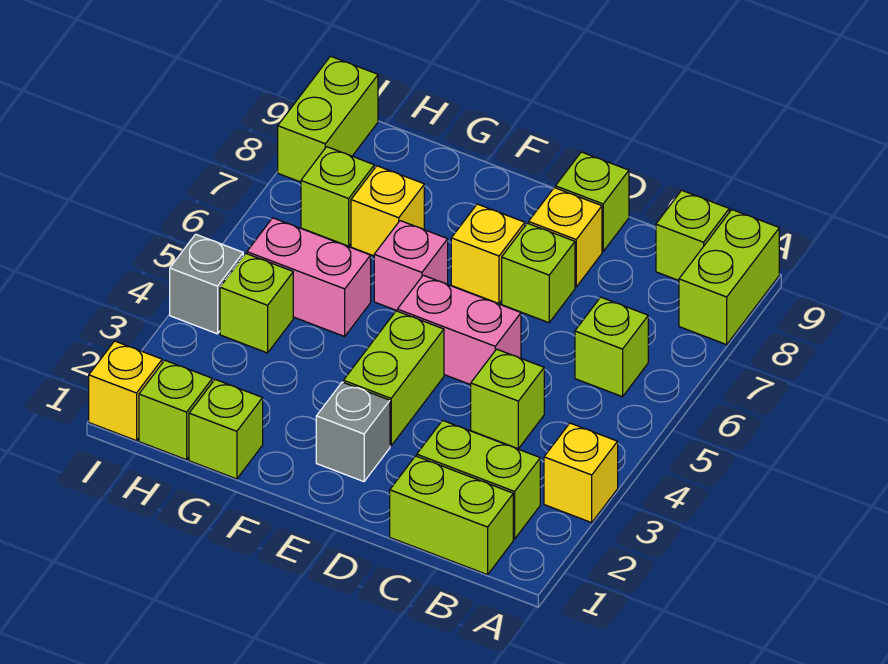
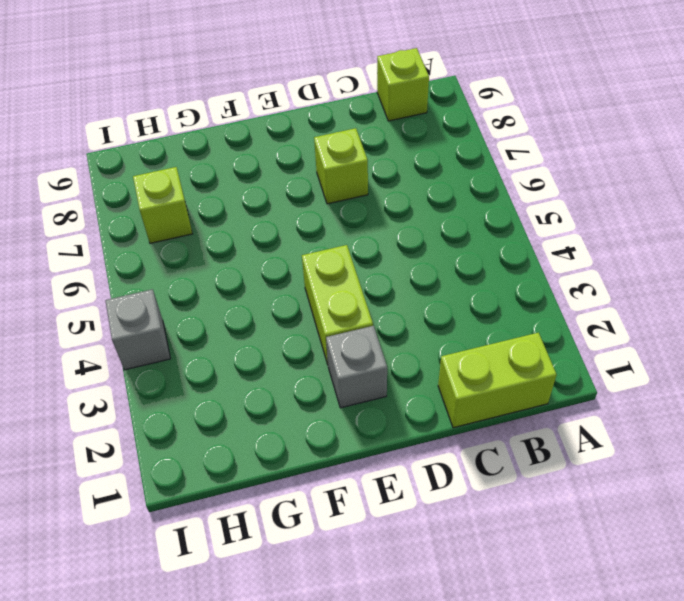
none -> yellow brick A3 level 1
none -> lime brick A8:A9 level 1
none -> lime brick B2:C2 level 1

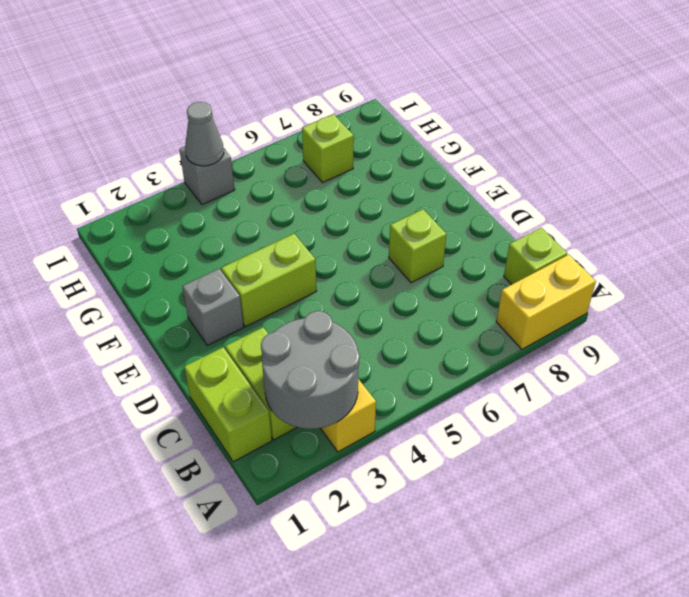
grey round brick A2:B3 level 2 -> none
yellow brick A8:A9 level 1 -> lime brick A8:A9 level 1
grey cone I4 level 2 -> none
none -> lime brick B6 level 1
none -> lime brick C4 level 1
none -> pink brick D5:E5 level 1

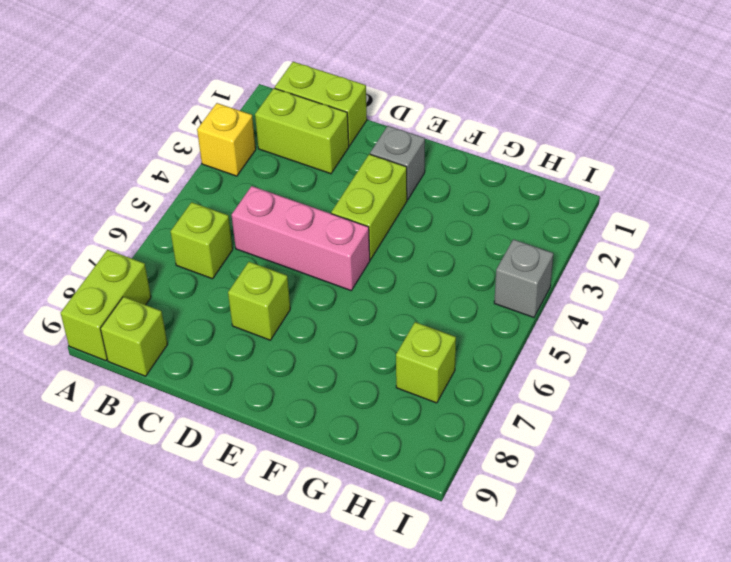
pink brick C5:E5 level 1 -> pink brick D5:E5 level 1
none -> lime brick C4 level 1
none -> yellow brick D8 level 1
none -> lime brick D9 level 1

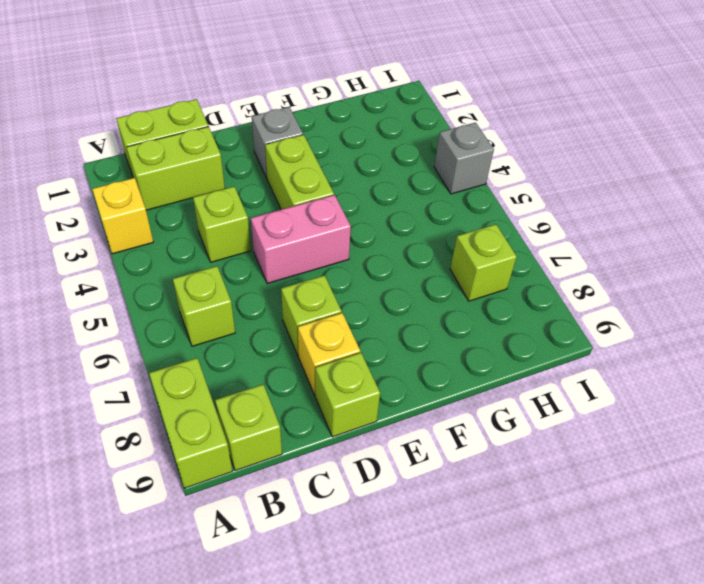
none -> yellow brick E7 level 1
none -> pink brick F6 level 1
none -> lime brick G1 level 1

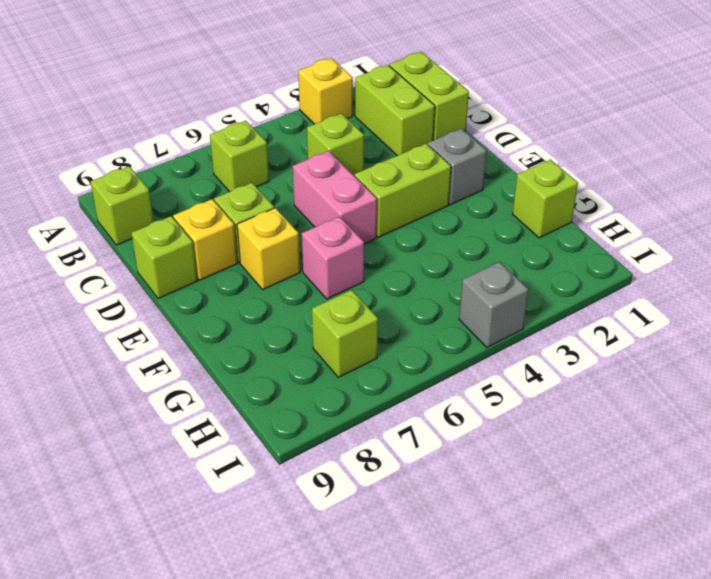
none -> lime brick A8:A9 level 1
none -> pink brick G5:H5 level 1
none -> yellow brick G7 level 1

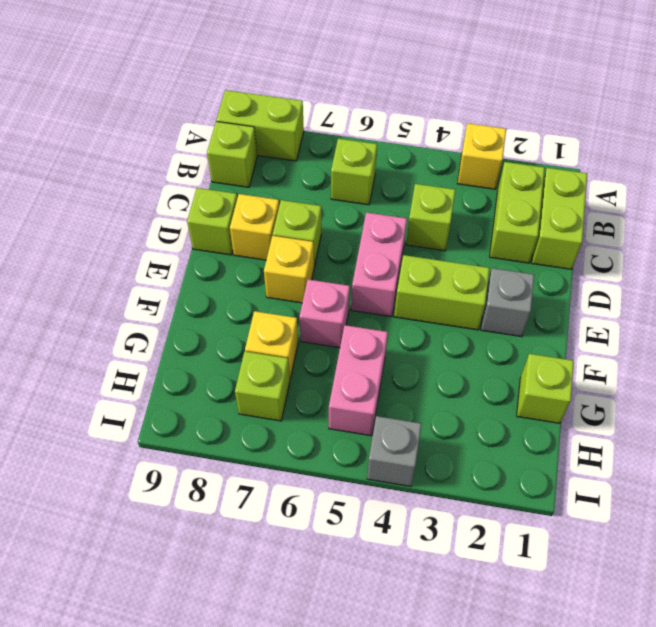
none -> lime brick H1 level 1
none -> lime brick H4 level 1
none -> yellow brick I1 level 1

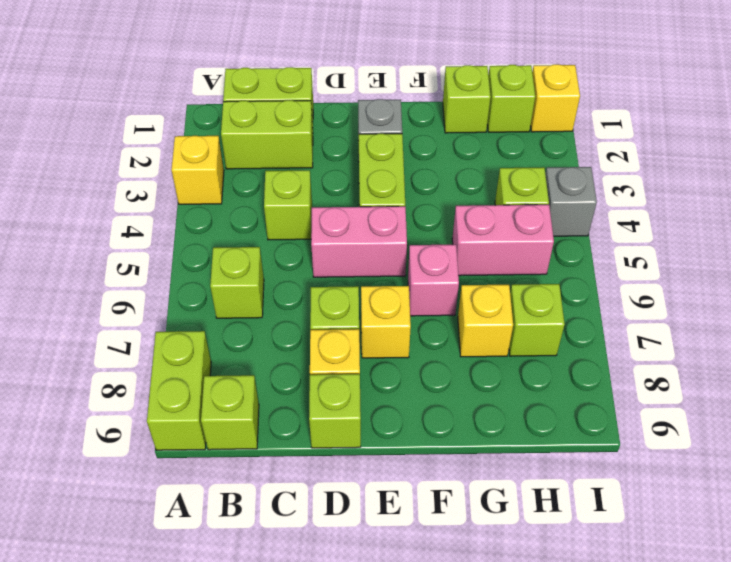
none -> lime brick I8:I9 level 1

